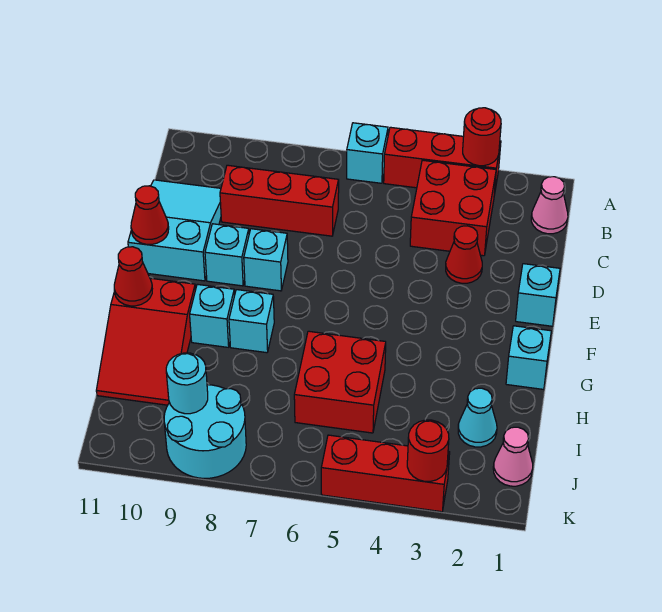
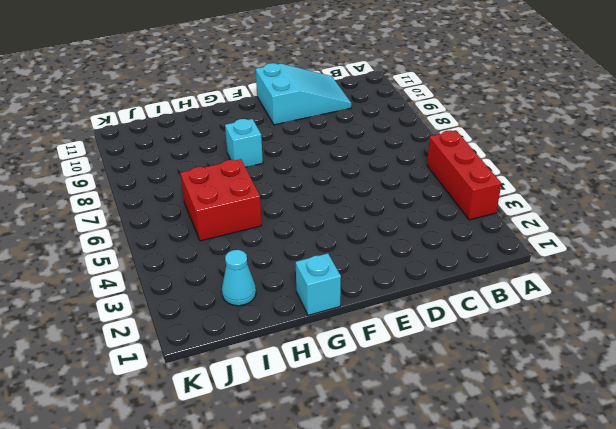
none -> cyan brick A6 level 1
none -> pink cone B1 level 1
none -> red brick B3:C4 level 1

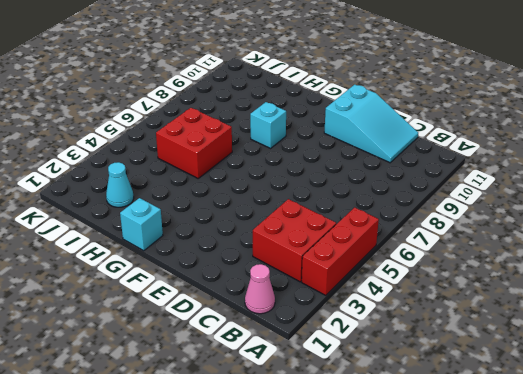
none -> cyan brick A6 level 1
none -> red brick C7:C9 level 1
none -> red cone D3 level 1

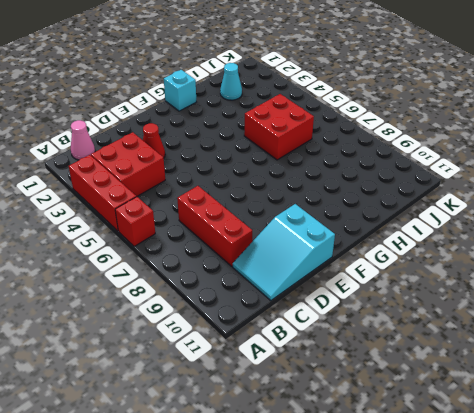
red brick A6 level 1 -> cyan brick A6 level 1
none -> cyan brick E1 level 1
none -> cyan brick E8 level 1
none -> cyan brick E9 level 1

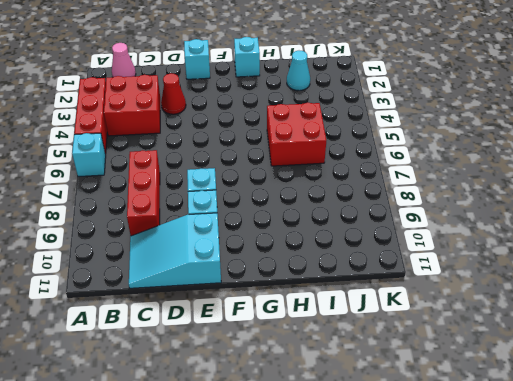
none -> cyan brick G8 level 1
none -> cyan brick G9 level 1
none -> red slope G10:I11 level 1 top G

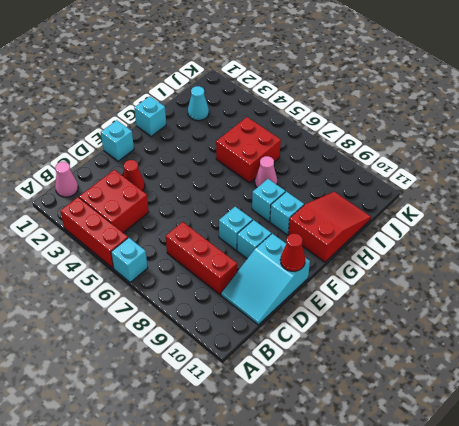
pink cone H7 level 1 -> pink cone J1 level 1
none -> cyan round brick J8:K9 level 1
none -> red brick K3:K5 level 1
none -> red round brick A3 level 2

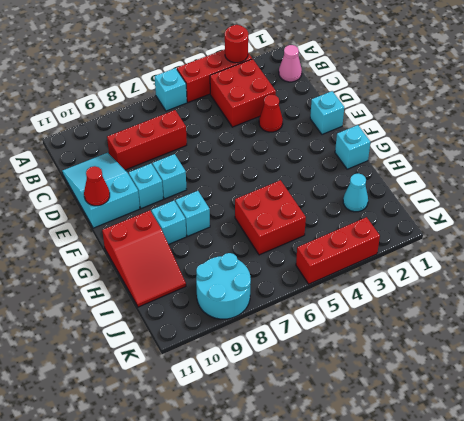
none -> pink cone J1 level 1
none -> red cone G11 level 2
none -> cyan round brick J9 level 2

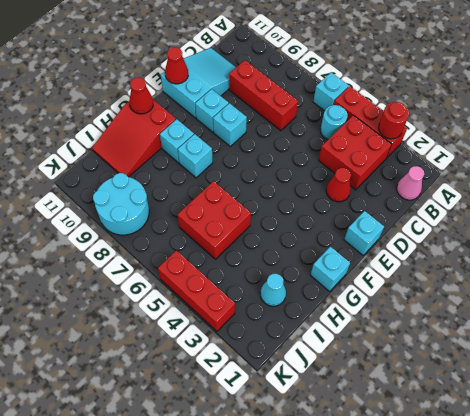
cyan round brick B5 level 1 -> cyan round brick J9 level 2
none -> pink cone J1 level 1
none -> red round brick K3 level 2

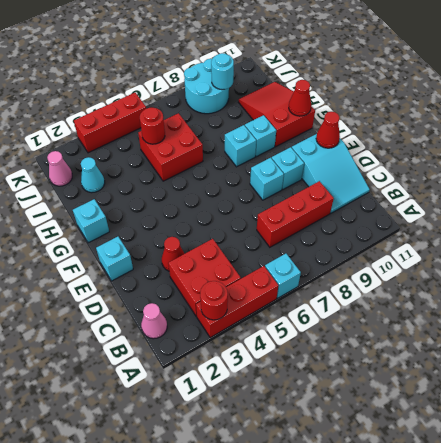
red round brick I5 level 2 -> red round brick K3 level 2

